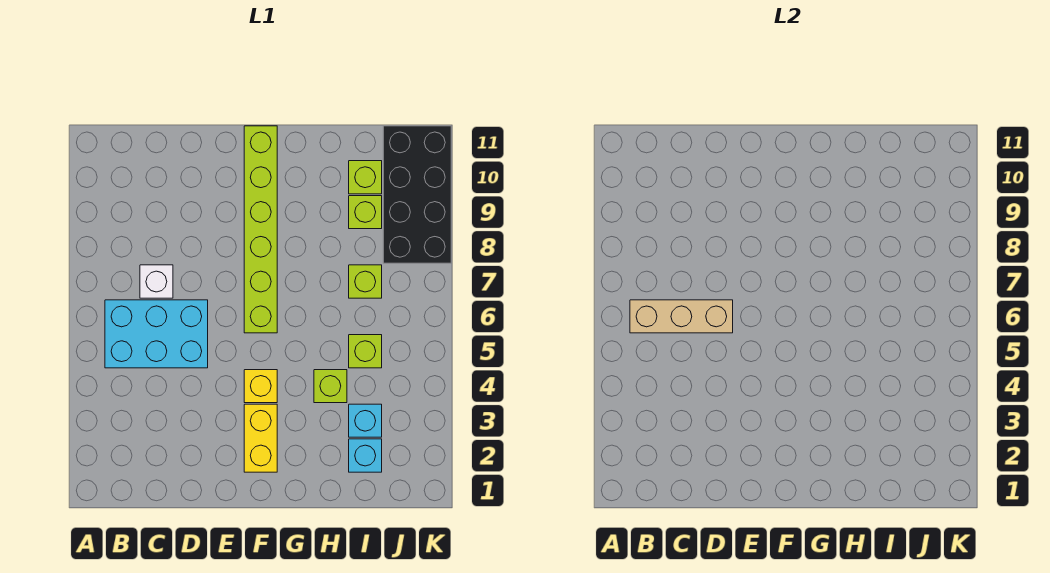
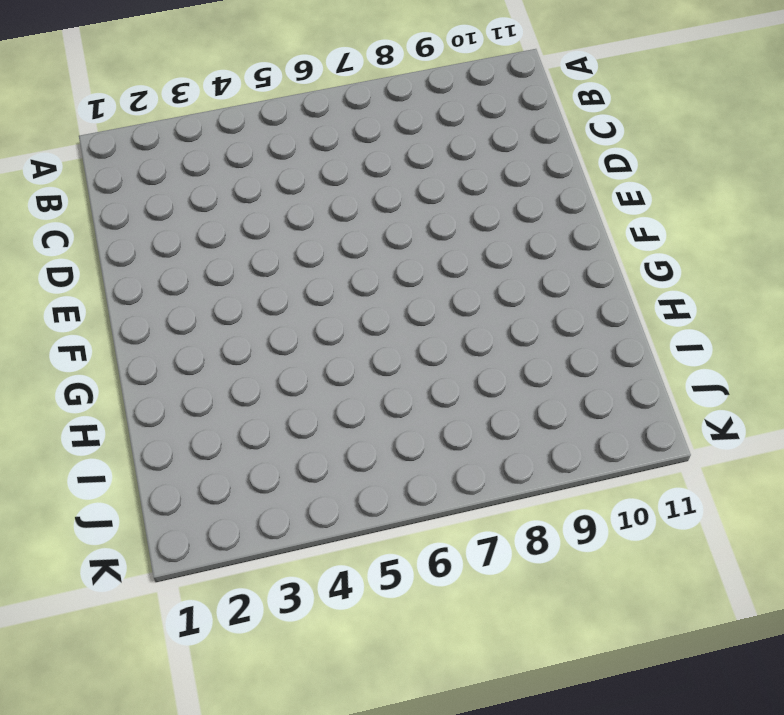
none -> cyan brick B5:D6 level 1
none -> white brick C7 level 1
none -> yellow brick F2:F3 level 1

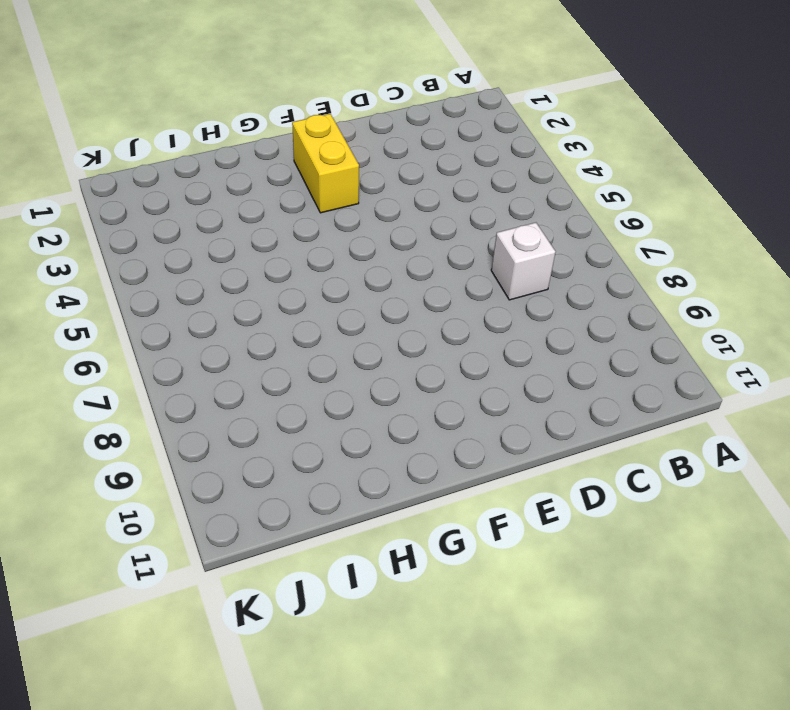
none -> cyan brick B5:D6 level 1
none -> yellow brick F4 level 1
none -> lime brick F6:F11 level 1

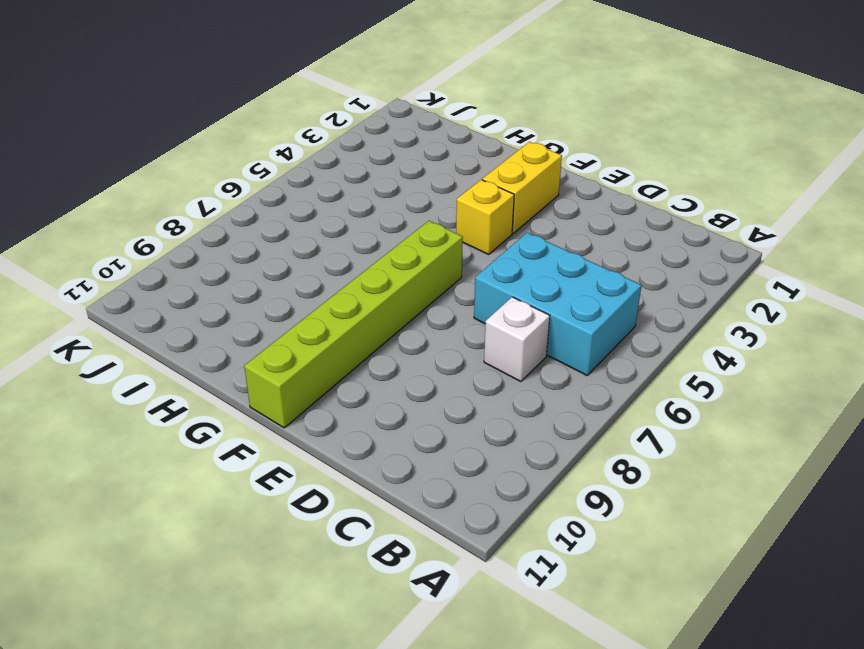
none -> lime brick H4 level 1
none -> cyan brick I2 level 1
none -> cyan brick I3 level 1

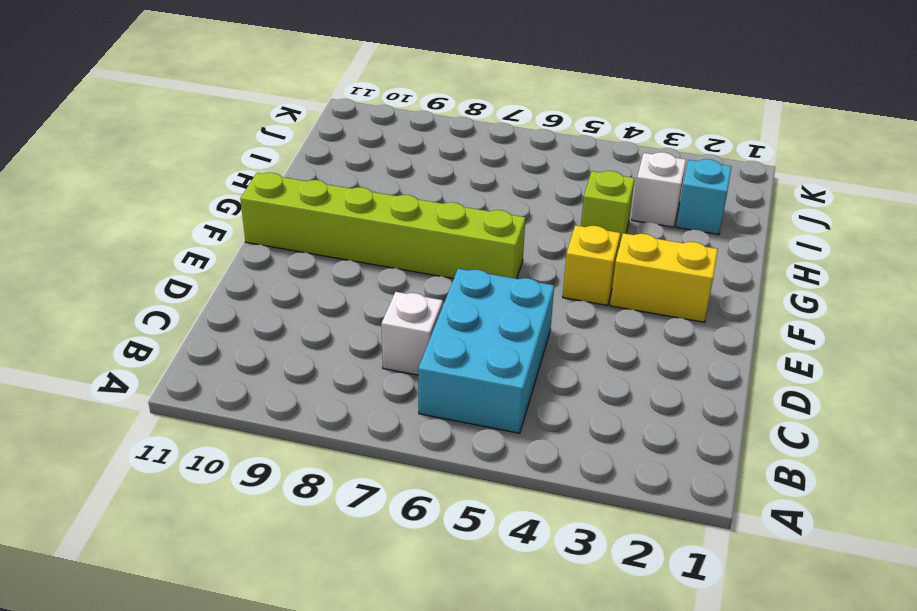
white brick I3 level 1 -> cyan brick I3 level 1
none -> lime brick I5 level 1
none -> lime brick I7 level 1
none -> lime brick I9 level 1

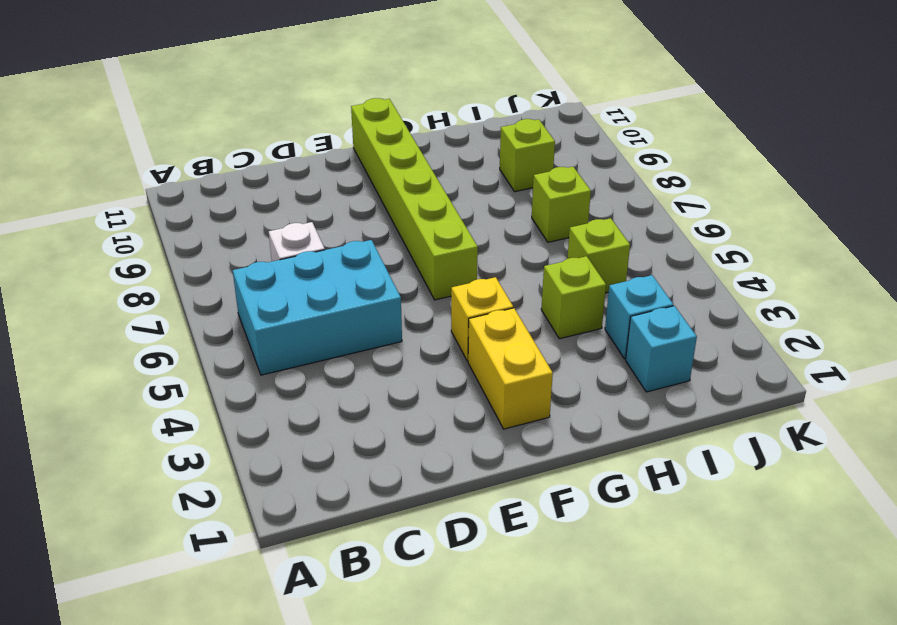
none -> lime brick I10 level 1
none -> black brick J8:K11 level 1
none -> tan brick B6:D6 level 2

